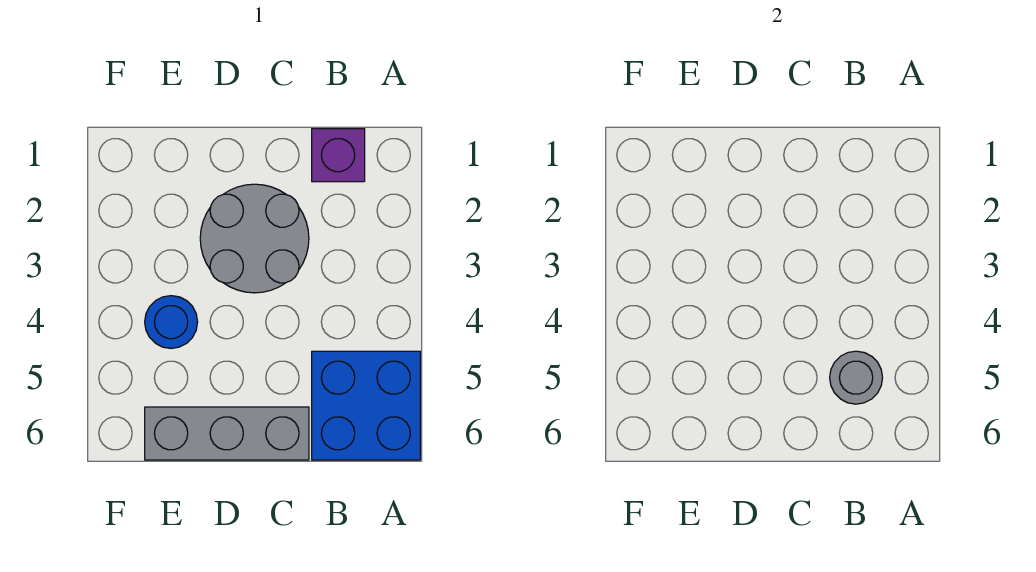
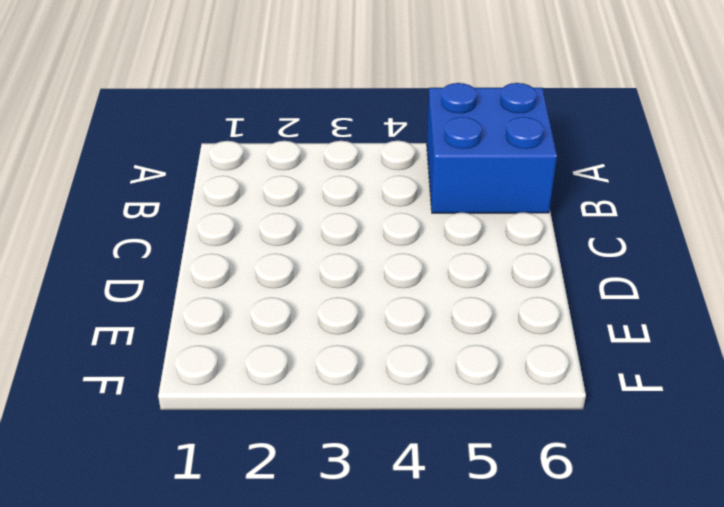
none -> purple brick B1 level 1
none -> grey round brick C2:D3 level 1

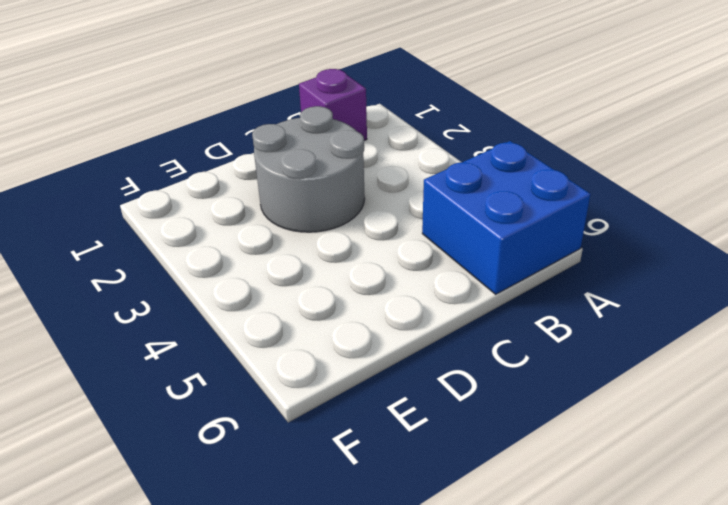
none -> grey brick C6:E6 level 1
none -> blue round brick E4 level 1

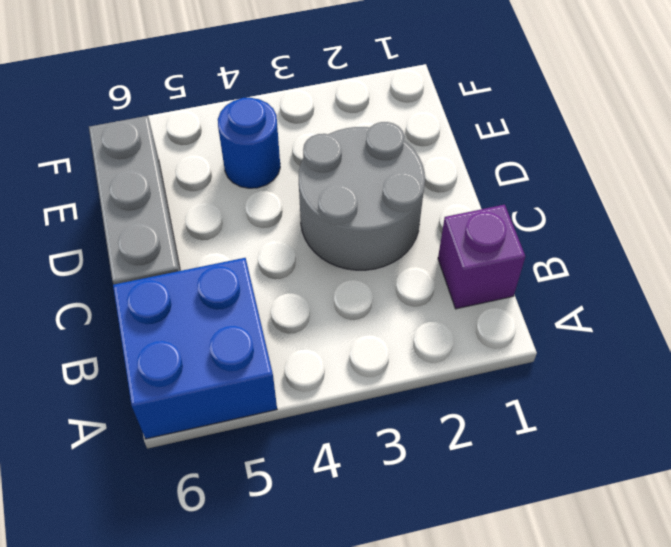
none -> grey round brick B5 level 2

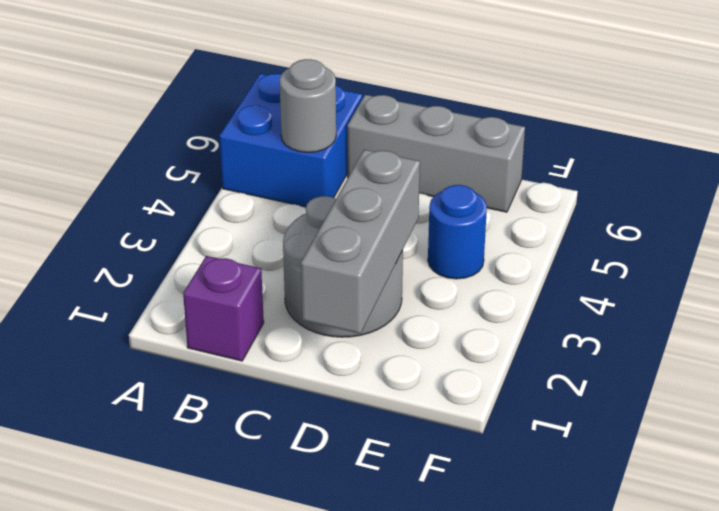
grey brick D1:D3 level 2 -> none

